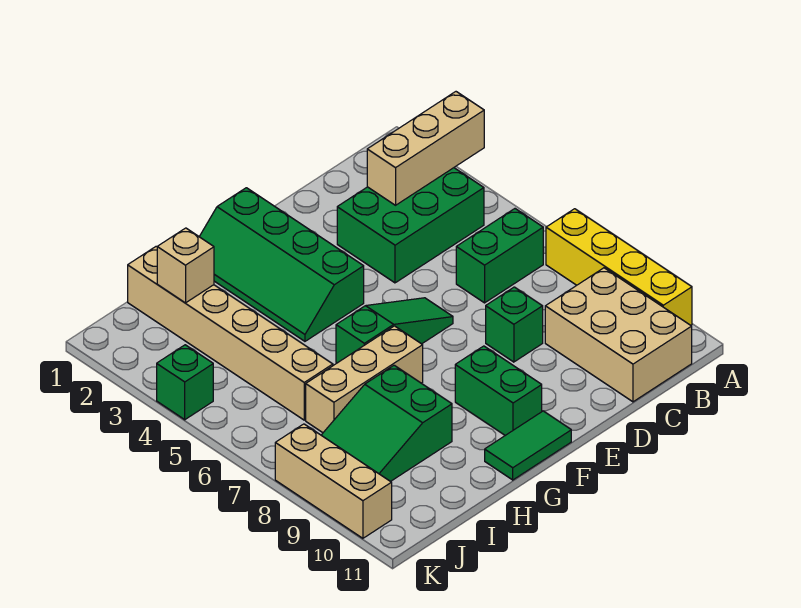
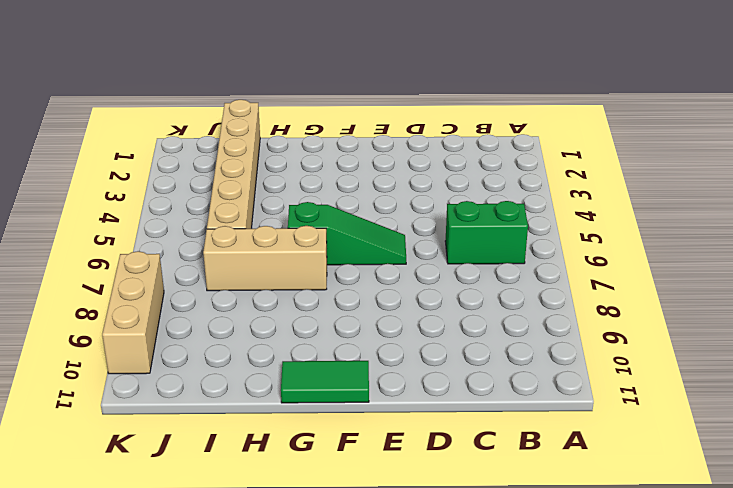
none -> yellow brick A7:A10 level 1
none -> green brick B3:D4 level 1
none -> tan brick B9:C11 level 1

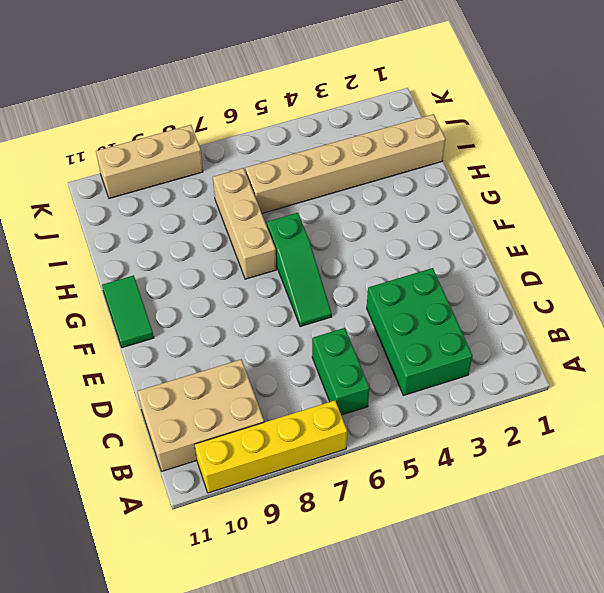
none -> green brick D8 level 1
none -> green slope F1:G4 level 1 top F
none -> green brick F9:F10 level 1

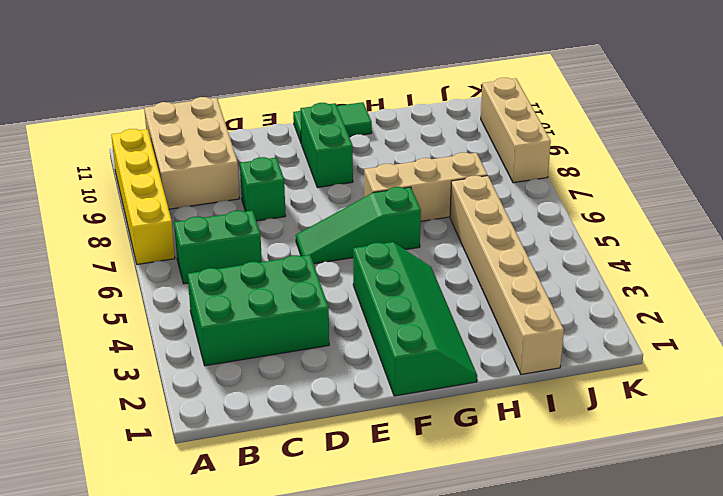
none -> green slope H8:J9 level 1 top H
none -> green brick K4 level 1
none -> tan brick A3:C3 level 2

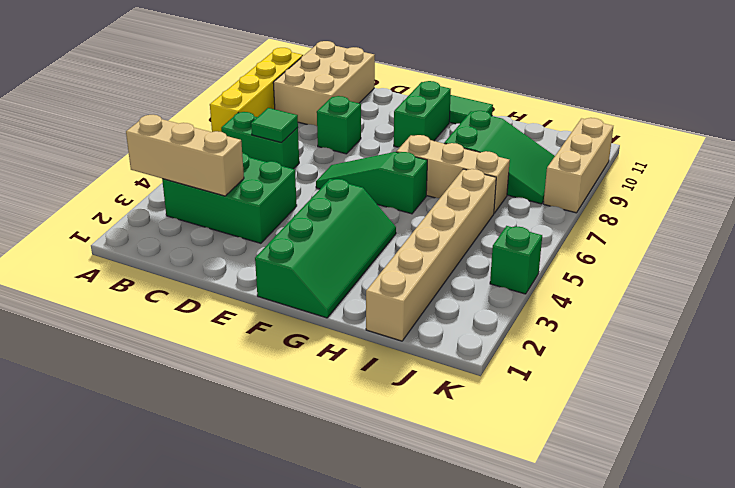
green tile C6 level 2 -> none
none -> tan brick I2 level 2

